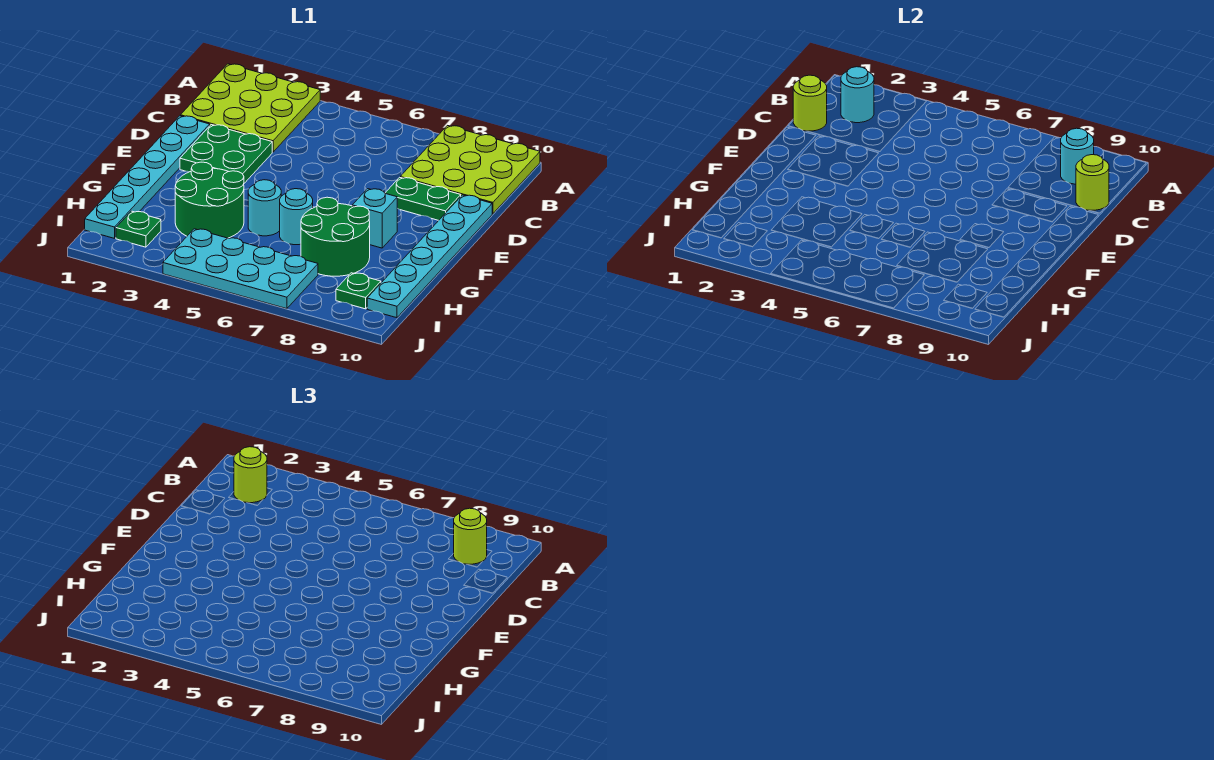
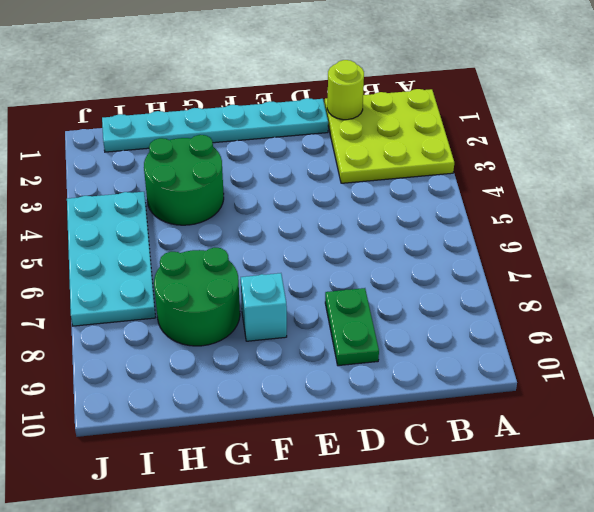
none -> lime plate A8:C10 level 1
none -> green plate D2:E3 level 1
none -> cyan plate D10:I10 level 1

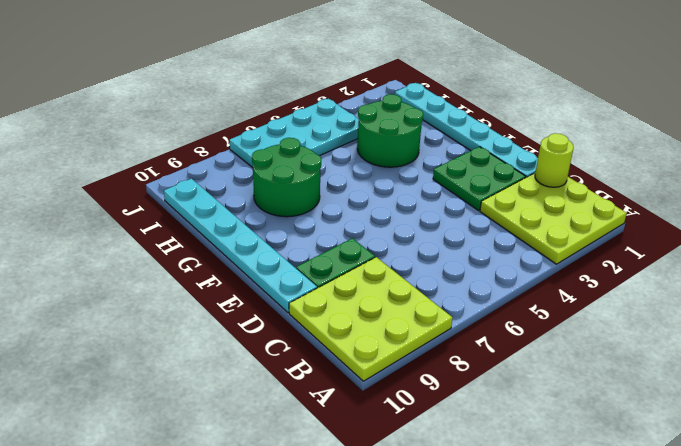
none -> cyan brick F8 level 1
none -> cyan round brick G5 level 1
none -> cyan round brick G6 level 1

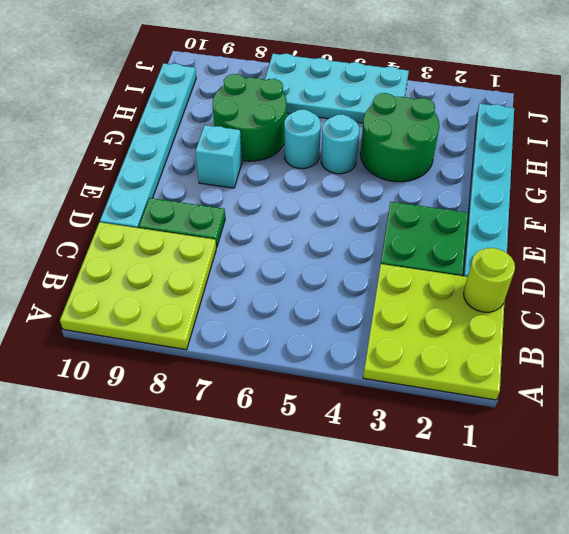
none -> green plate I2 level 1
none -> green plate I9 level 1
none -> cyan round brick B2 level 2

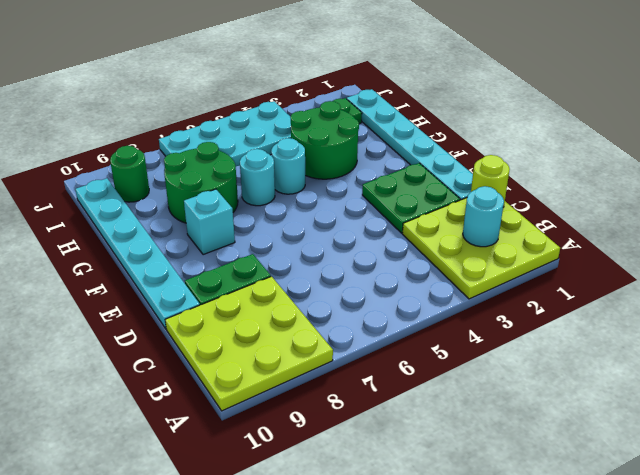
green round brick I9 level 1 -> green plate I9 level 1
none -> cyan round brick B9 level 2
none -> lime round brick C10 level 2
none -> lime round brick B2 level 3

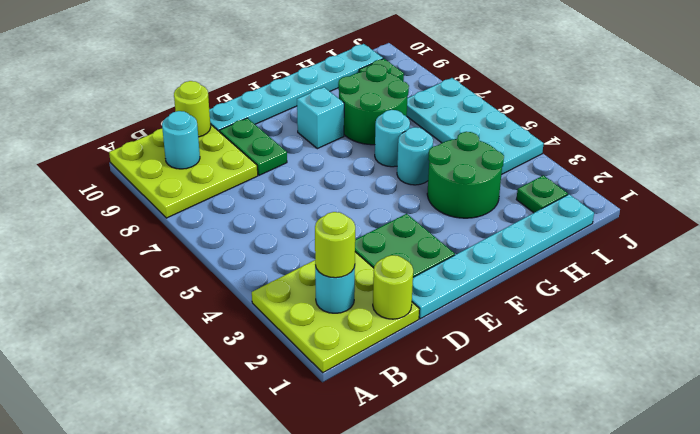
none -> lime round brick B9 level 3

